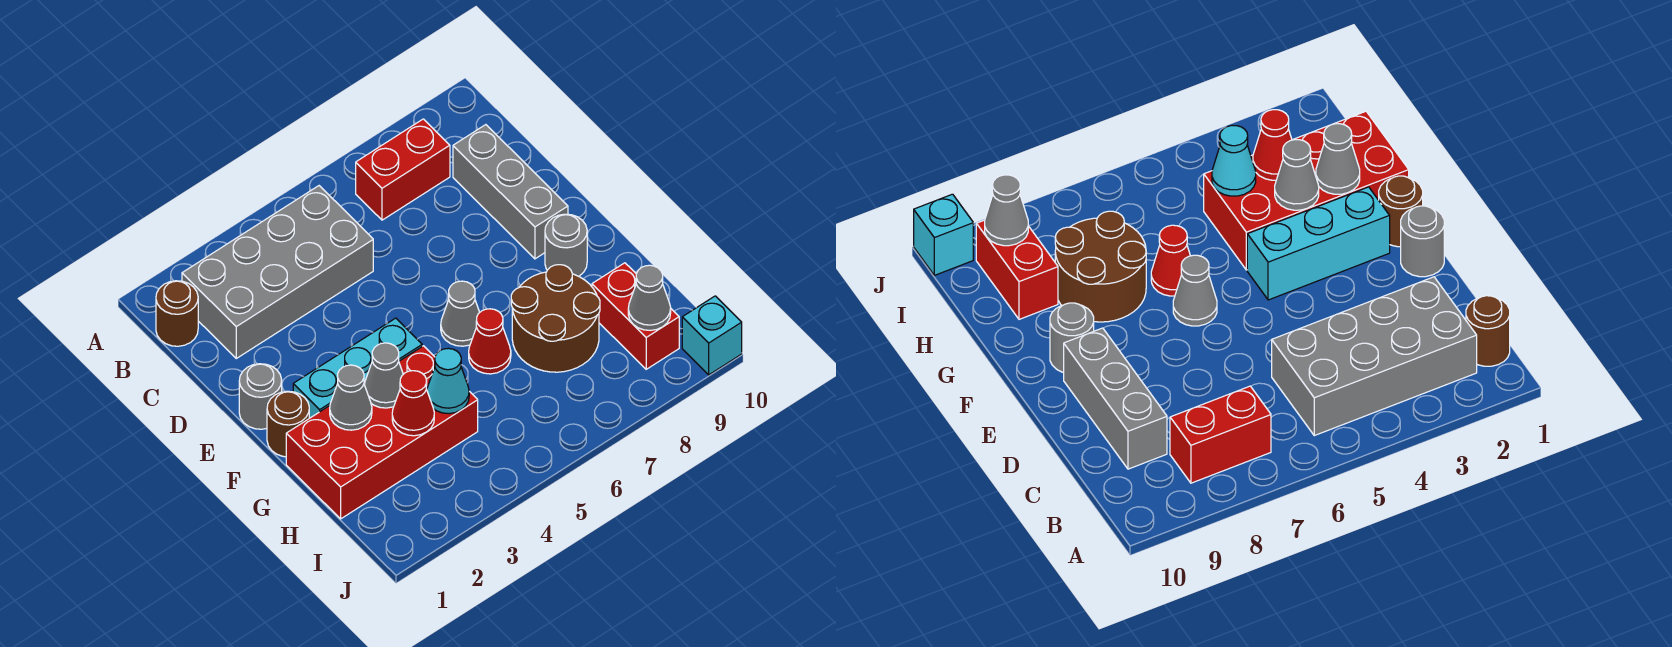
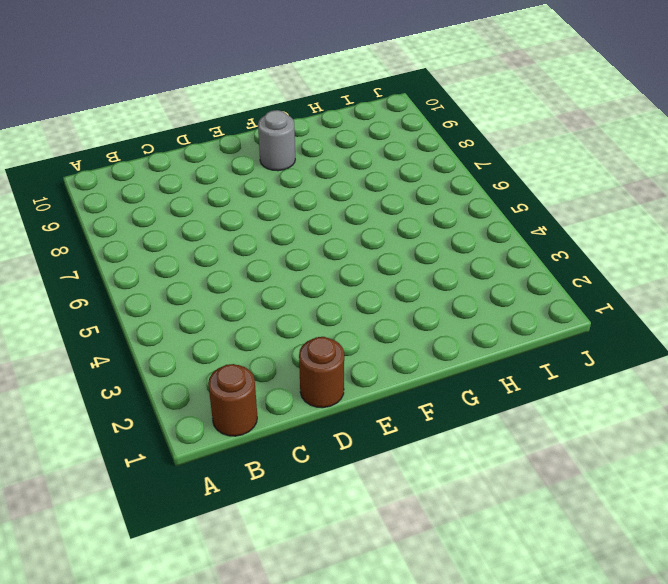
brown round brick D1 level 1 -> brown round brick F1 level 1
none -> grey brick B2:C5 level 1
none -> red brick B7:B8 level 1
none -> grey brick C9:E9 level 1

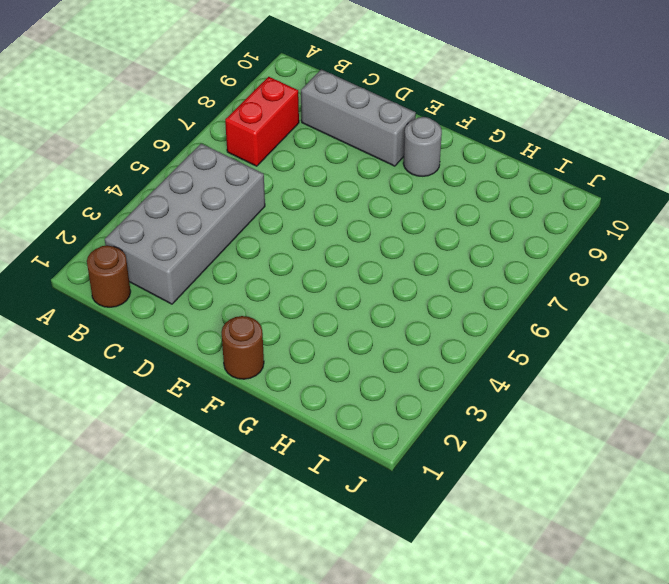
none -> grey round brick E1 level 1
none -> cyan brick F2:F4 level 1
none -> grey cone F6 level 1

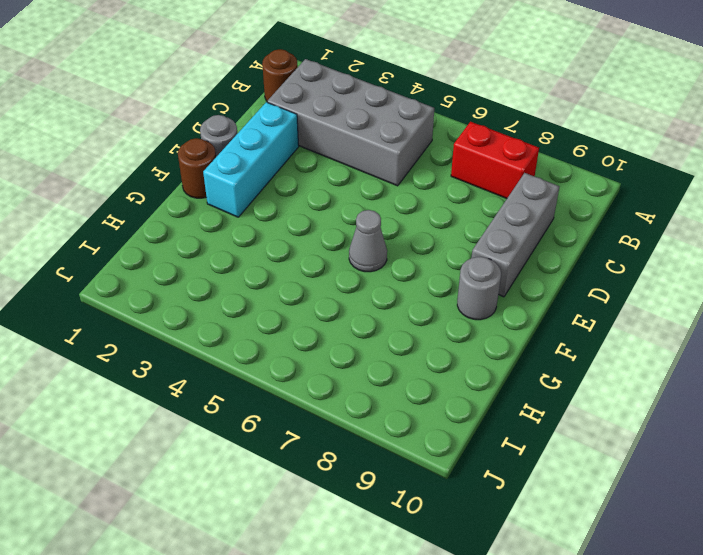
cyan brick D2:F2 level 1 -> cyan brick F2:F4 level 1
none -> red brick G1:H4 level 1
none -> red cone G6 level 1
none -> brown round brick G7:H8 level 1

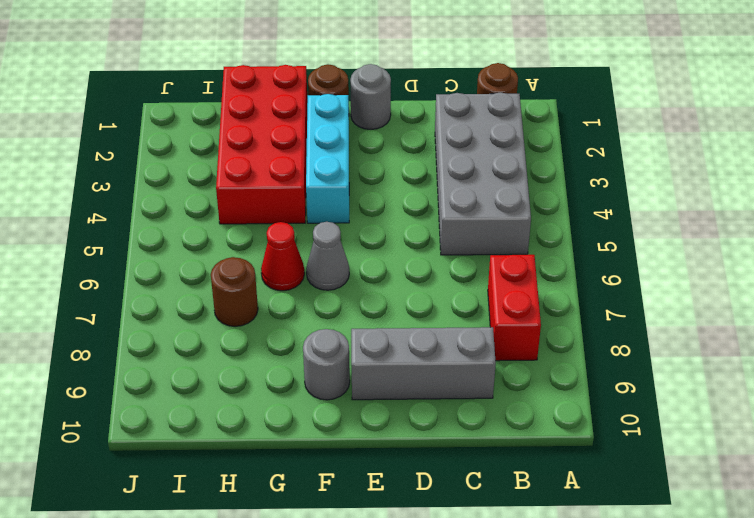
brown round brick H7 level 1 -> brown round brick G7:H8 level 1
none -> red brick H9:I9 level 1
none -> cyan brick J10 level 1
none -> grey cone G2 level 2

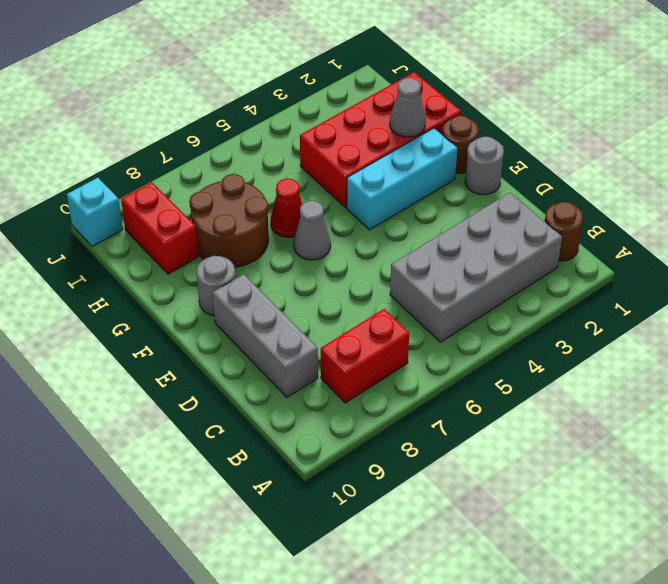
none -> grey cone G3 level 2
none -> red cone H3 level 2
none -> cyan cone H4 level 2

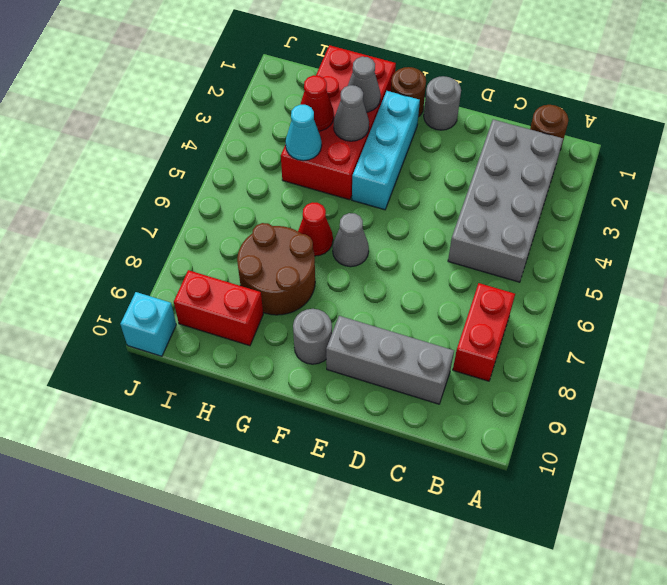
none -> grey cone I9 level 2

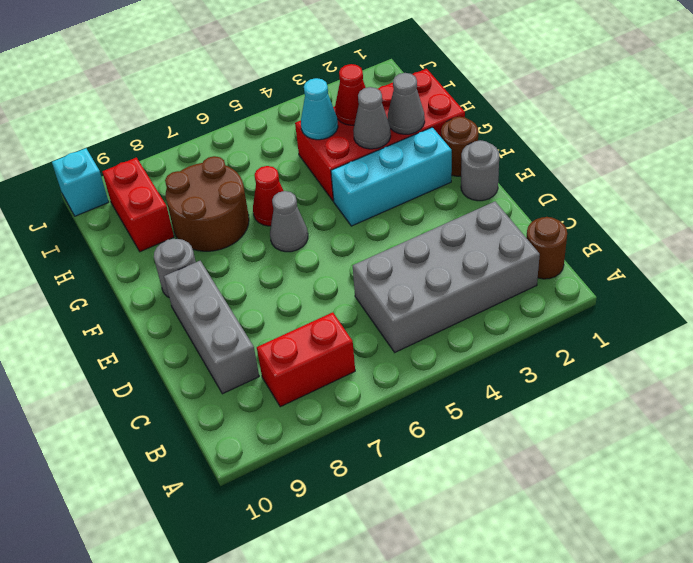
none -> grey cone I9 level 2

